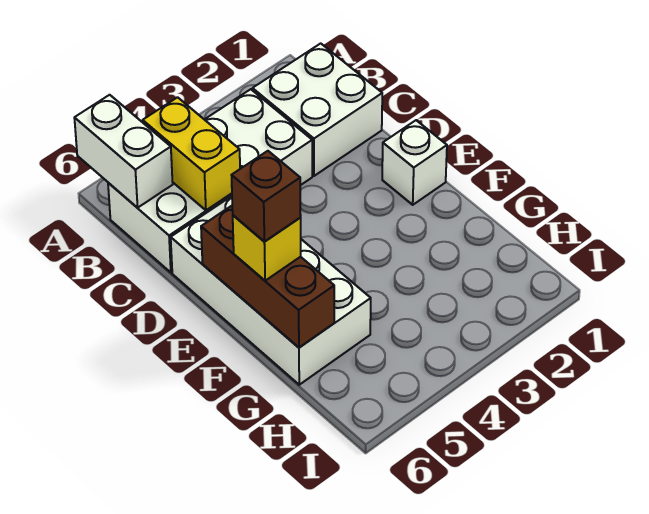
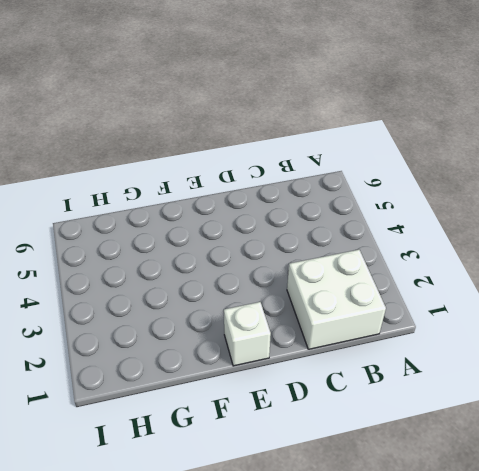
none -> white brick B3:C6 level 1
none -> white brick D5:G6 level 1

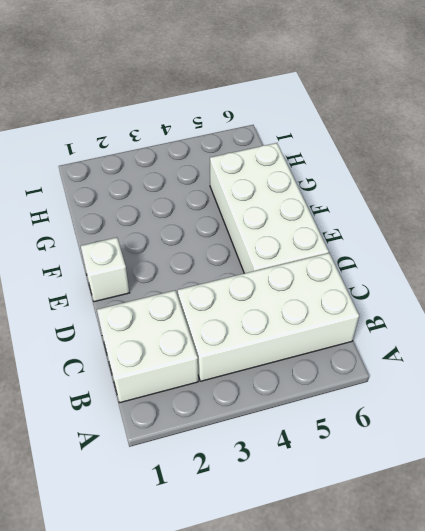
none -> white brick A6:B6 level 2
none -> yellow brick B5:C5 level 2

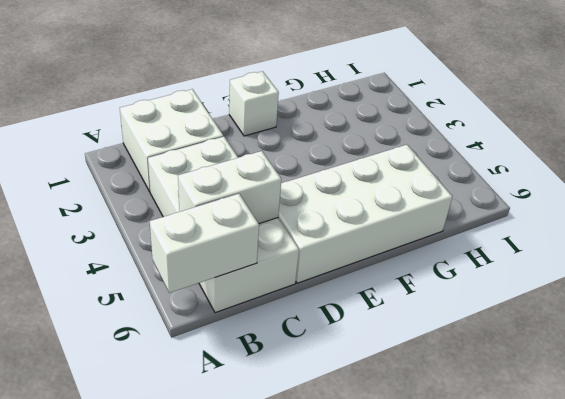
white brick B5:C5 level 2 -> yellow brick B5:C5 level 2
none -> brown brick E6:G6 level 2
none -> yellow brick F6 level 3

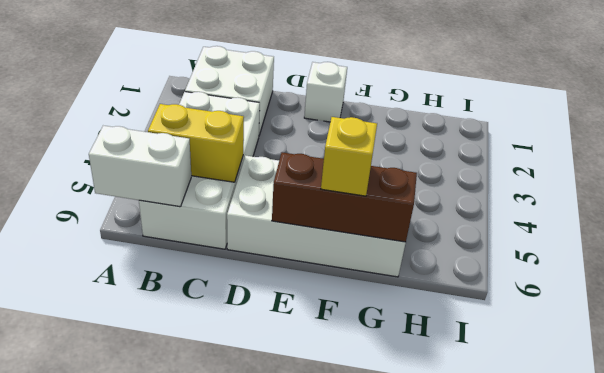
none -> brown brick F6 level 4

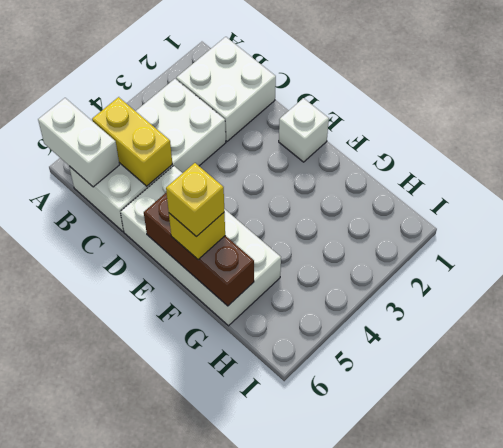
yellow brick F6 level 4 -> brown brick F6 level 4

